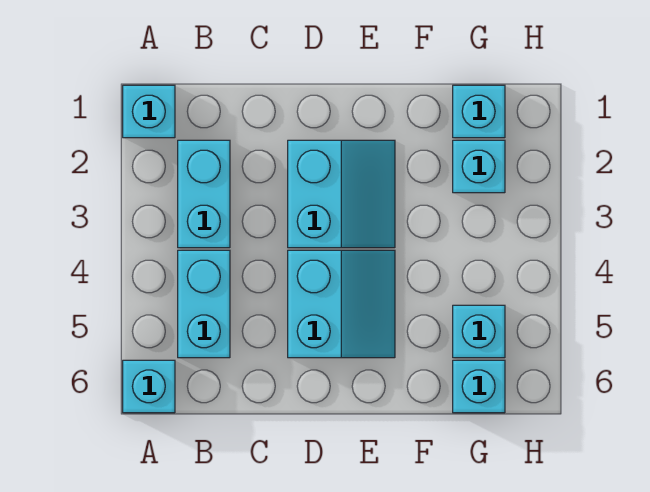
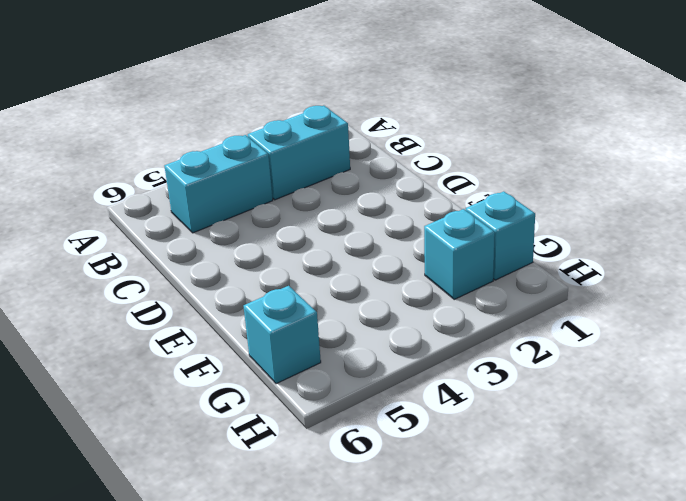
none -> cyan brick A1 level 1
none -> cyan brick A6 level 1

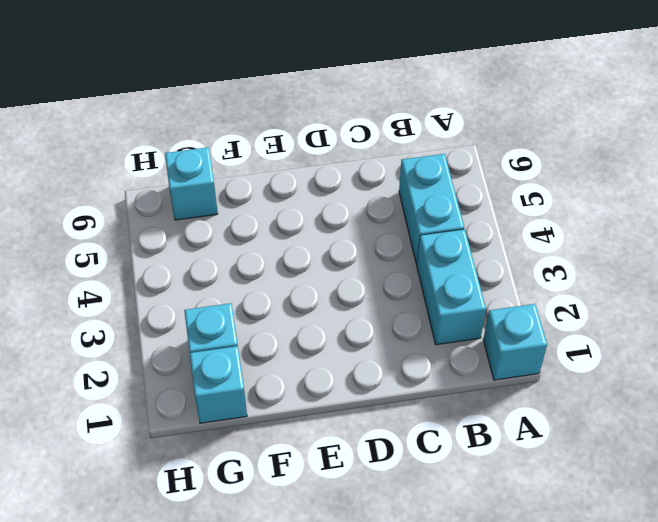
none -> cyan brick A6 level 1
none -> cyan slope D2:E3 level 1 top D

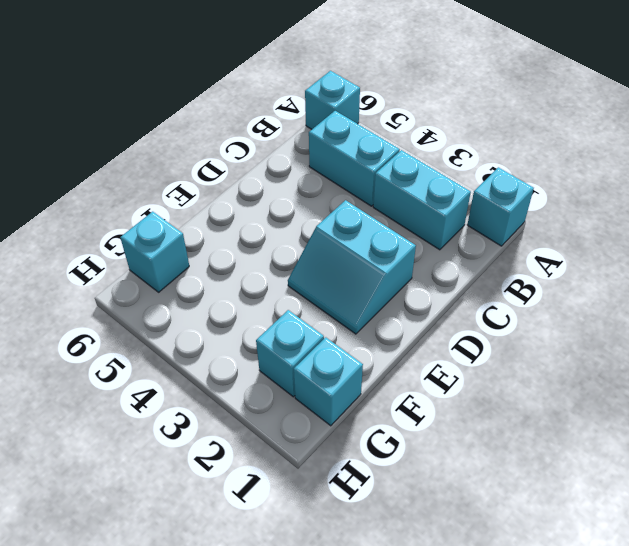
none -> cyan slope D4:E5 level 1 top D
none -> cyan brick G5 level 1

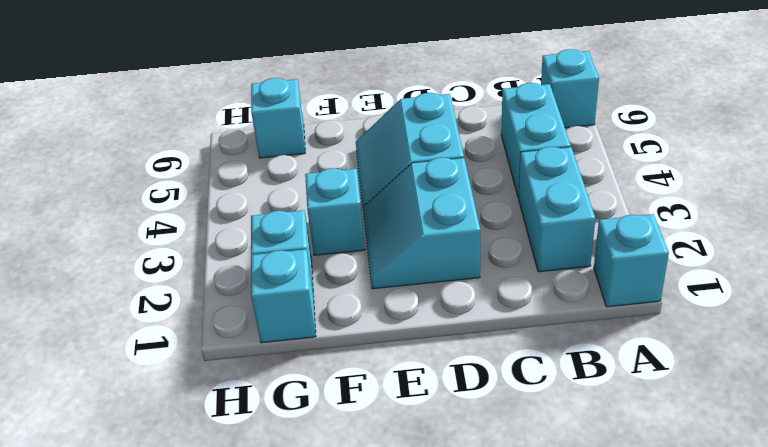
cyan brick F3 level 1 -> cyan brick G5 level 1

